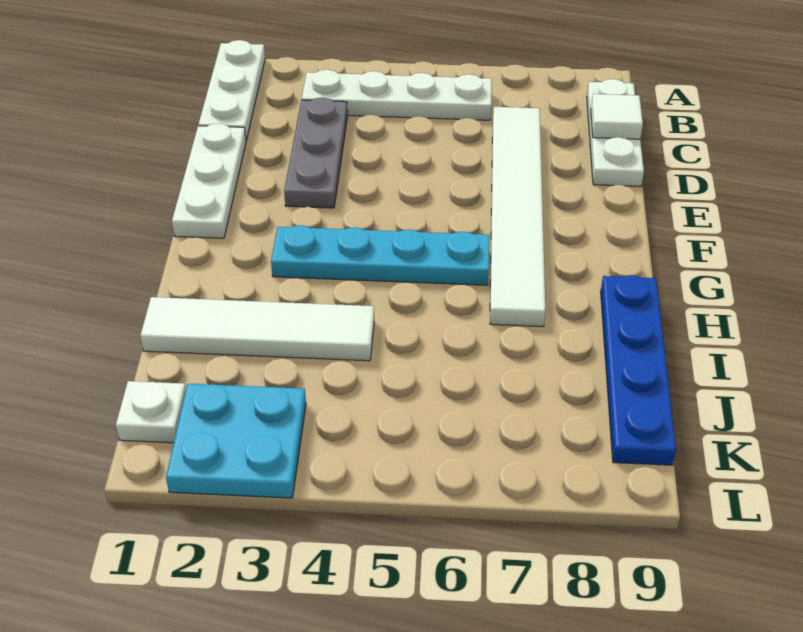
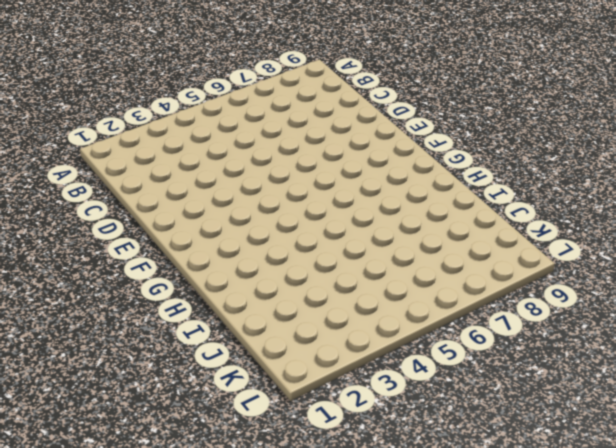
none -> white plate A1:C1 level 1
none -> white plate B3:B6 level 1
none -> white plate B9:D9 level 1

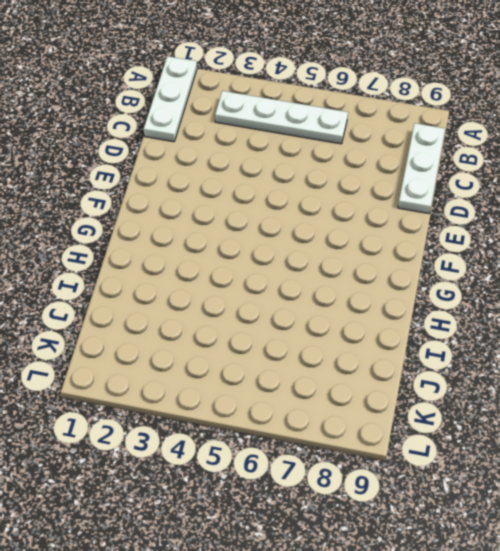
none -> grey plate C3:E3 level 1
none -> white tile C7:H7 level 1
none -> white plate D1:F1 level 1

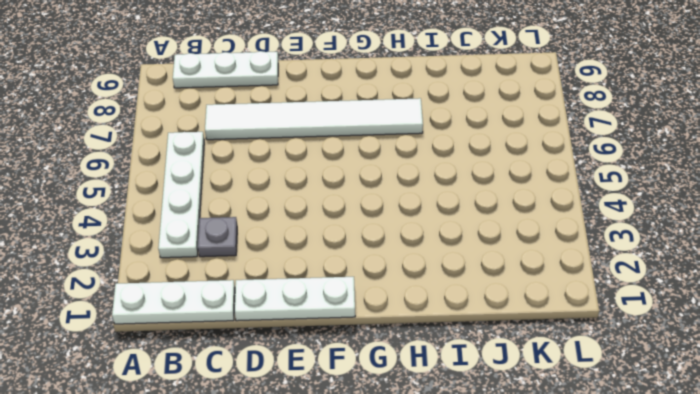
grey plate C3 level 1 -> grey plate C3:E3 level 1
none -> cyan plate G3:G6 level 1
none -> blue plate H9:K9 level 1
none -> white tile I1:I4 level 1

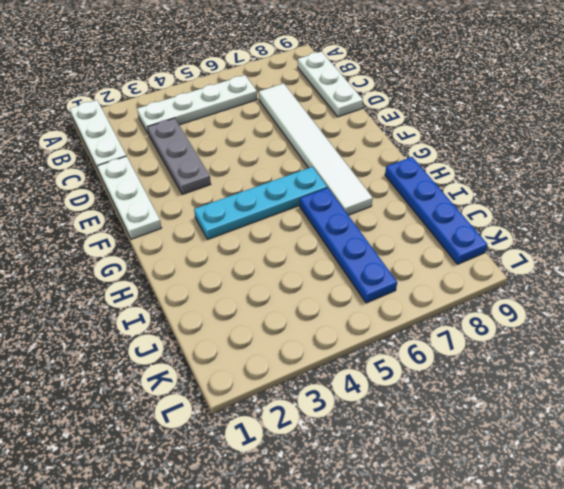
blue plate H6:K6 level 1 -> none
none -> white tile I1:I4 level 1
none -> white plate K1 level 1
none -> cyan plate K2:L3 level 1

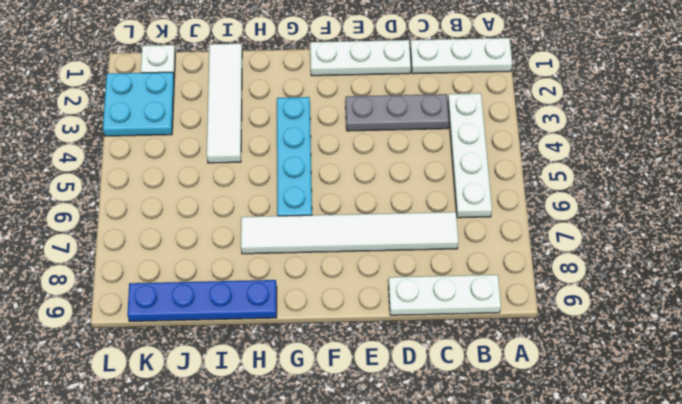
none -> white tile C9 level 2

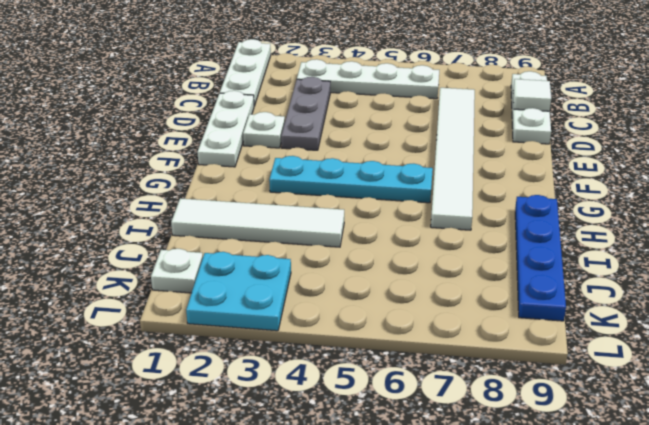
white plate E2 level 1 -> none

